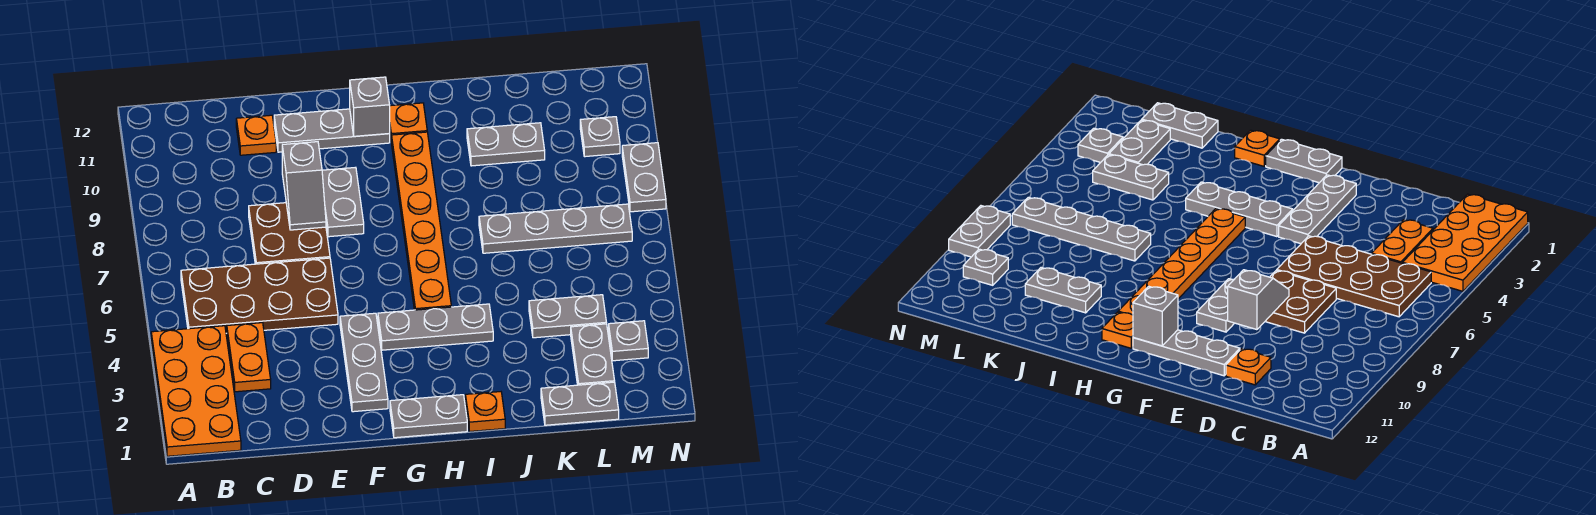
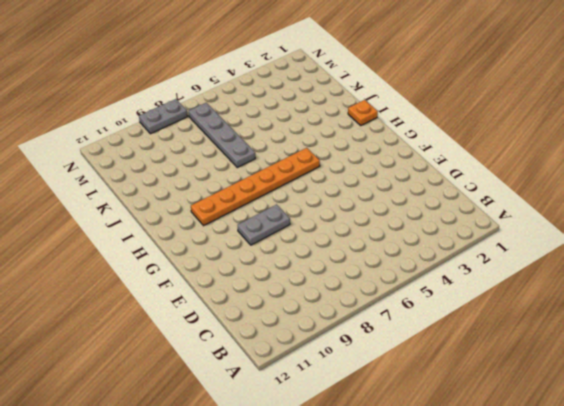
none -> orange plate A1:B4 level 1
none -> brown plate B5:E6 level 1
none -> orange plate C3:C4 level 1

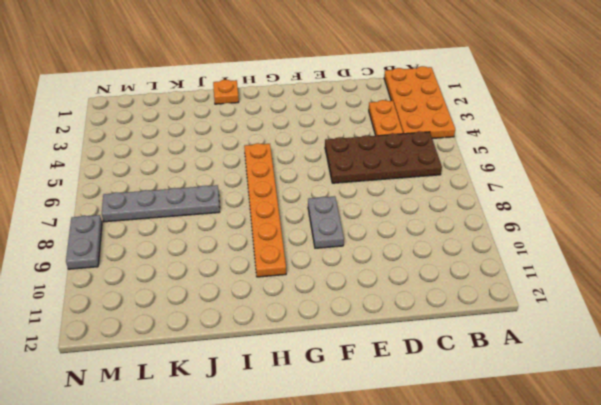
none -> brown plate D7:E8 level 1
none -> orange plate D11 level 1
none -> grey plate E11:G11 level 1

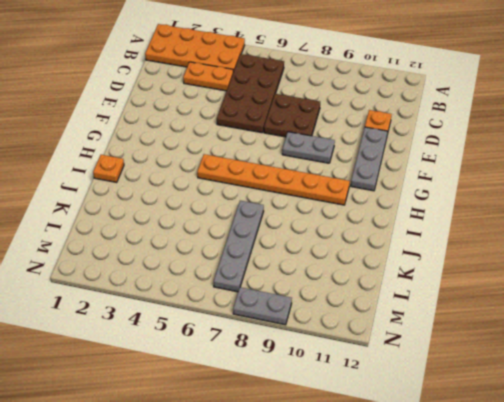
none -> grey plate F2:F4 level 1
none -> grey plate G1:H1 level 1
none -> grey plate G4:I4 level 1

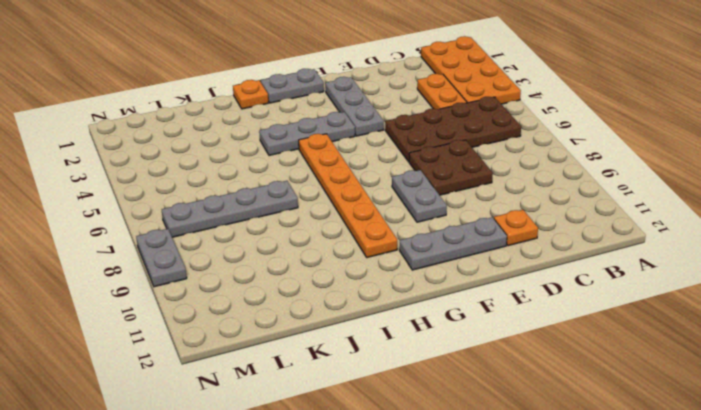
none -> orange plate H11 level 1
none -> grey plate J10:K10 level 1
none -> grey plate K1:L1 level 1

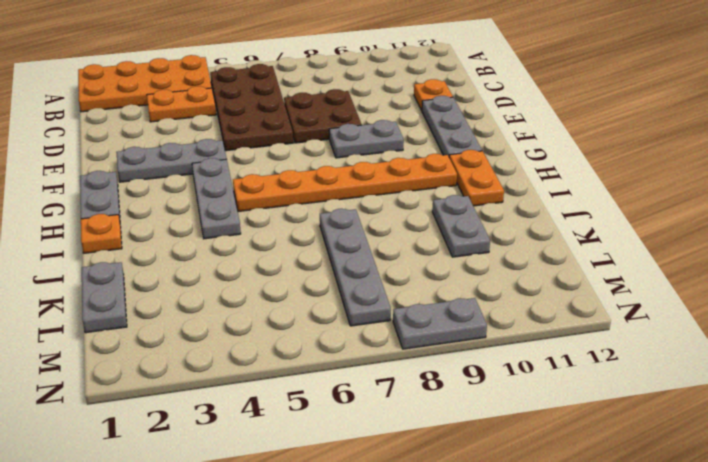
orange plate H11:I11 level 1 -> orange plate H11 level 1
none -> grey plate K4:L4 level 1
none -> grey plate L2:L3 level 1
none -> grey plate M3 level 1

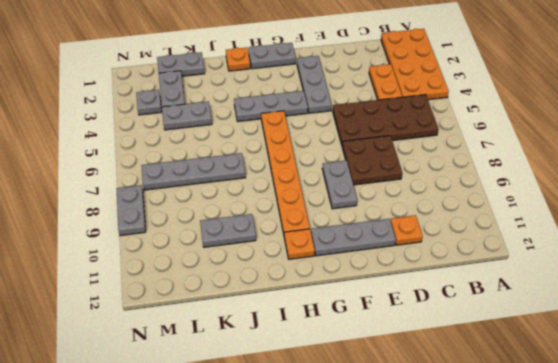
none -> grey plate M10 level 1
none -> grey slope E8:E9 level 2 top 9
none -> grey brick G11 level 2

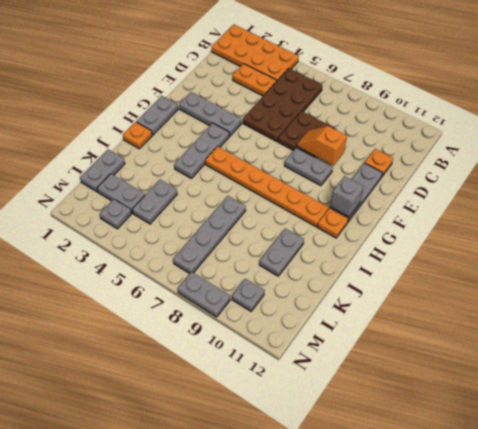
orange slope E8:E9 level 2 top 9 -> grey slope E8:E9 level 2 top 9

